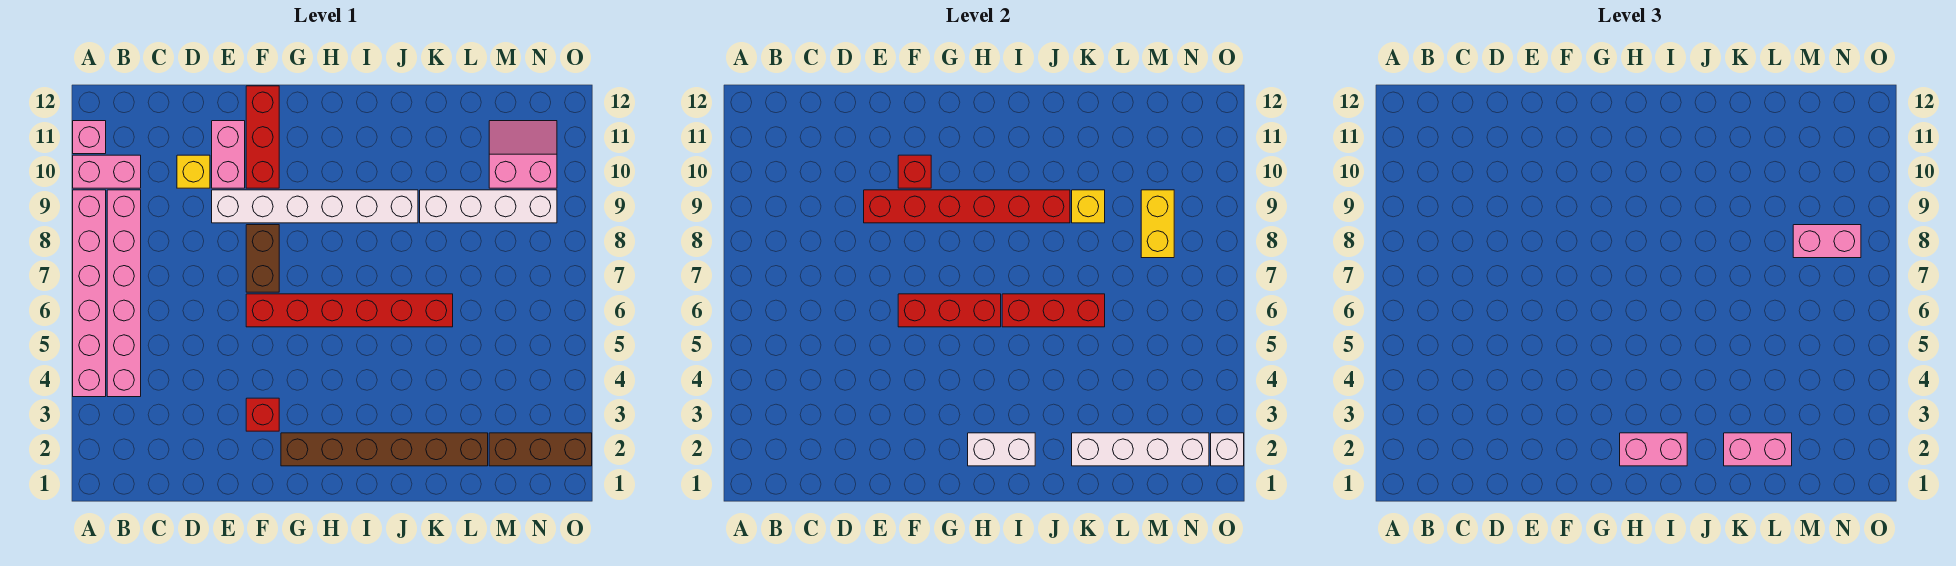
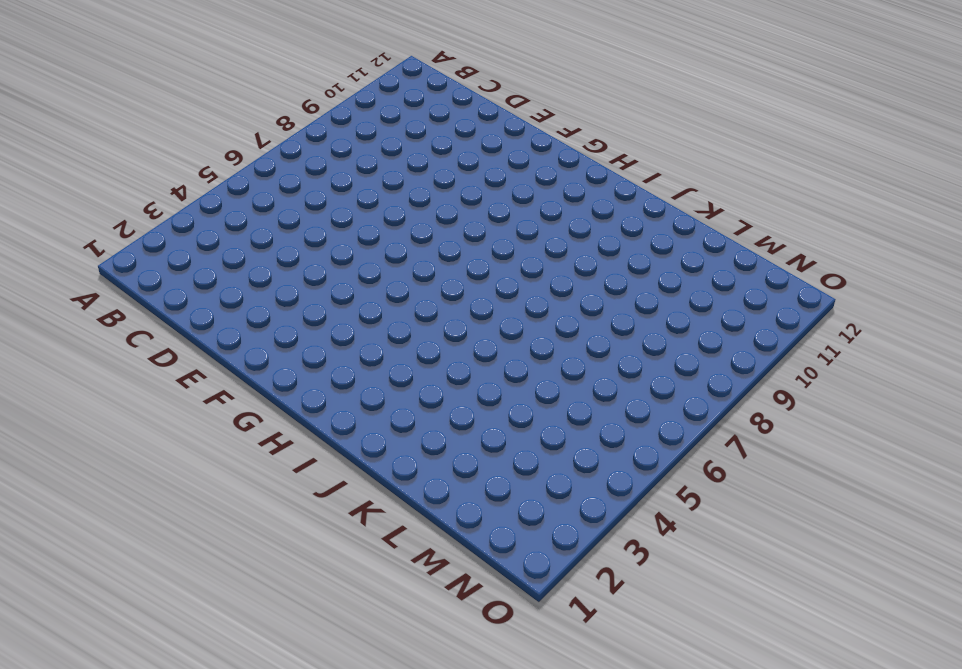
none -> pink brick A4:A9 level 1
none -> pink brick A10:B10 level 1
none -> pink brick A11 level 1

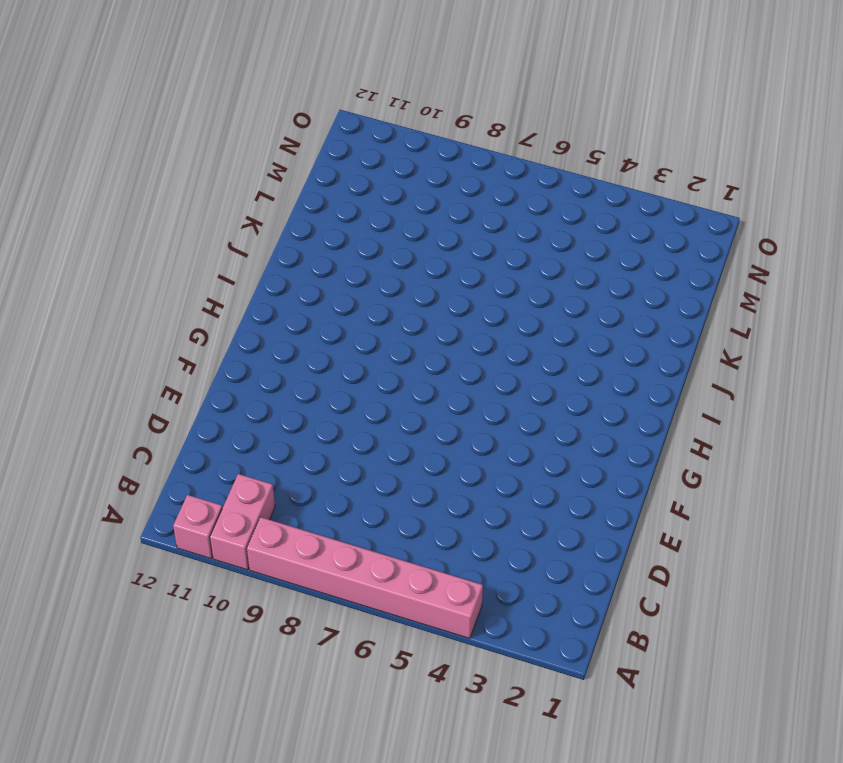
none -> pink brick B4:B9 level 1
none -> yellow brick D10 level 1
none -> white brick E9:J9 level 1

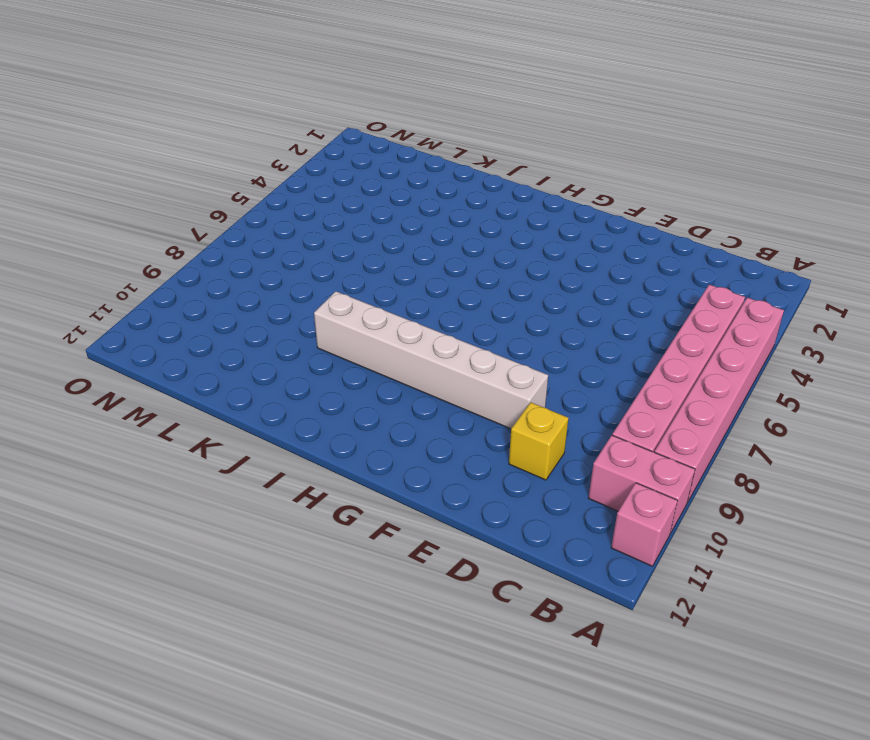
none -> pink brick E10:E11 level 1
none -> red brick F3 level 1
none -> red brick F6:K6 level 1

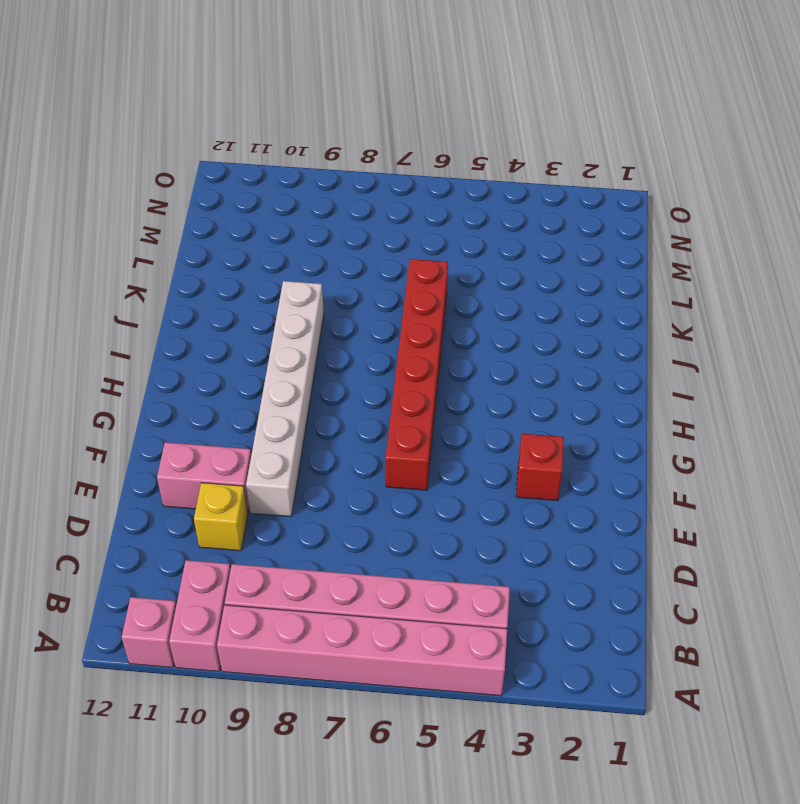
none -> brown brick F7:F8 level 1
none -> red brick F10:F12 level 1
none -> brown brick G2:L2 level 1

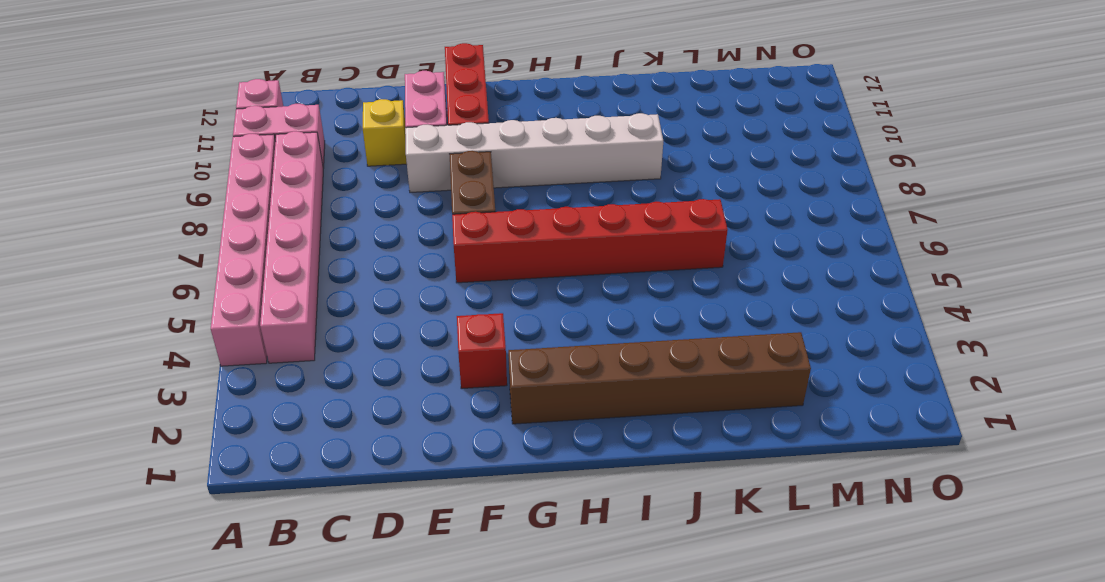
none -> white brick K9:N9 level 1
none -> brown brick M2:O2 level 1
none -> pink slope M10:N11 level 1 top 10

